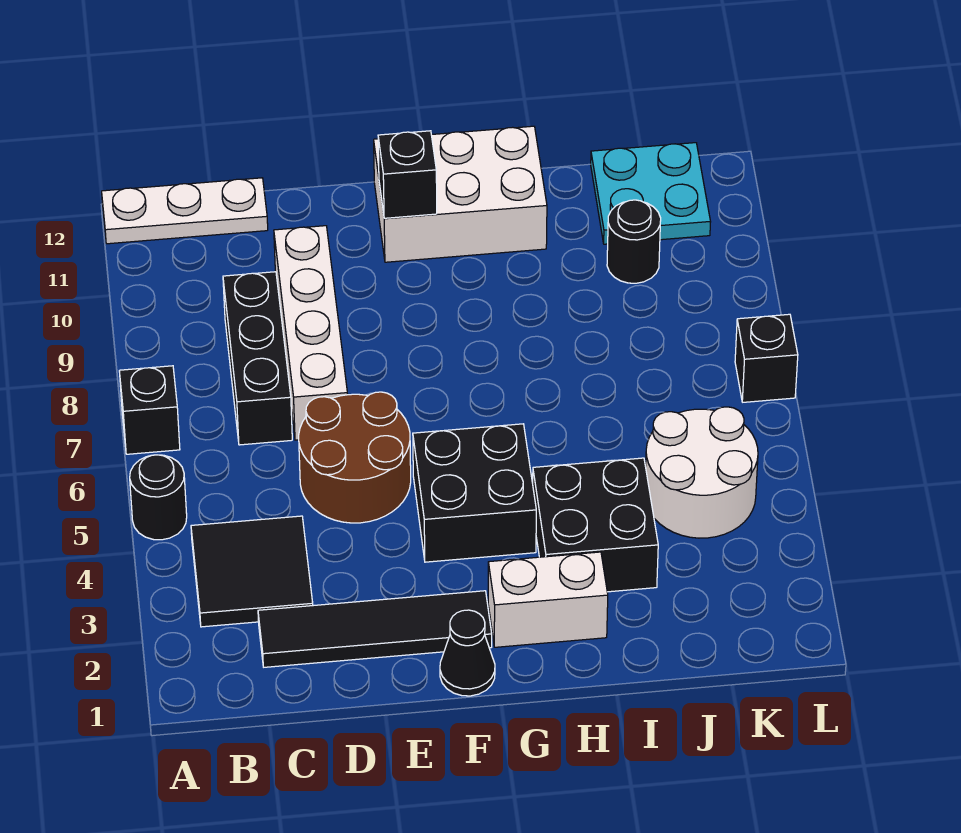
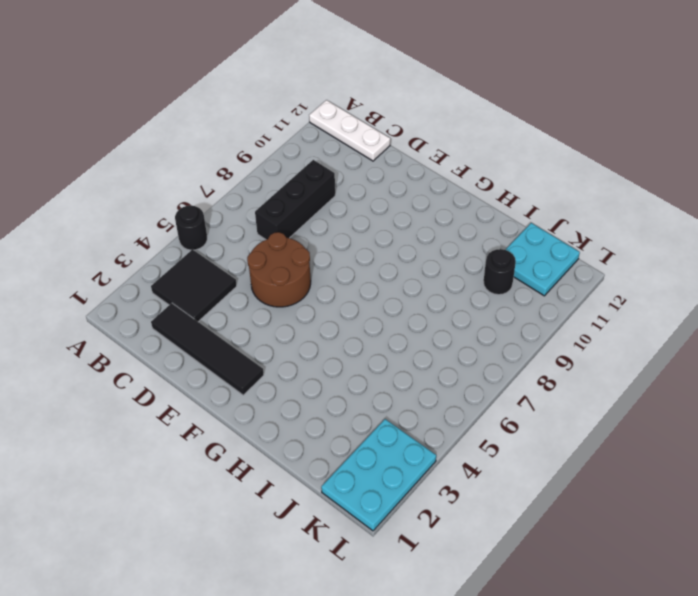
cyan plate K1:L3 level 1 -> none
none -> black brick A7 level 1
none -> white brick D7:D10 level 1
none -> black cone F1 level 1

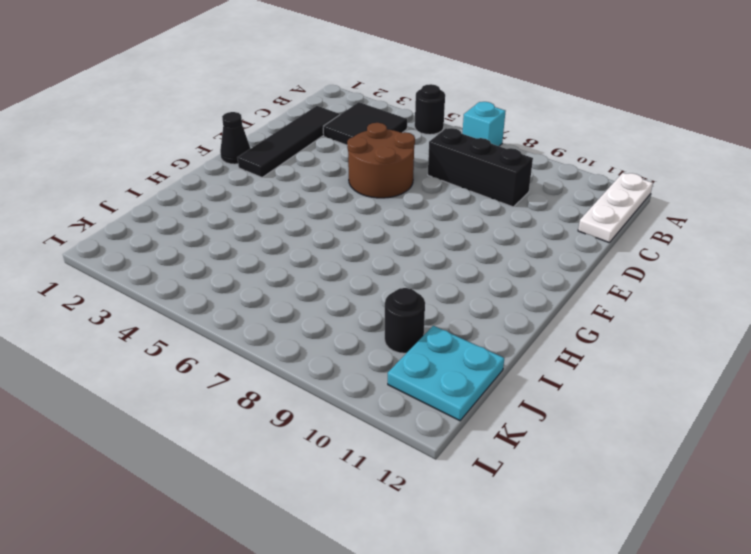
cyan brick A7 level 1 -> black brick A7 level 1
none -> white brick D7:D10 level 1
none -> black brick F4:G5 level 1
none -> white brick F11:H12 level 1

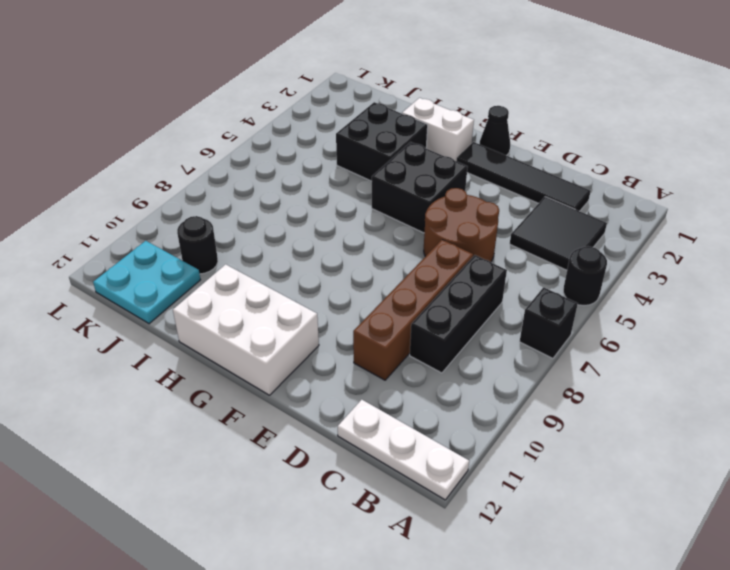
brown brick D7:D10 level 1 -> white brick D7:D10 level 1
none -> white round brick J4:K5 level 1
none -> black brick L7 level 1
none -> black brick F11 level 2

